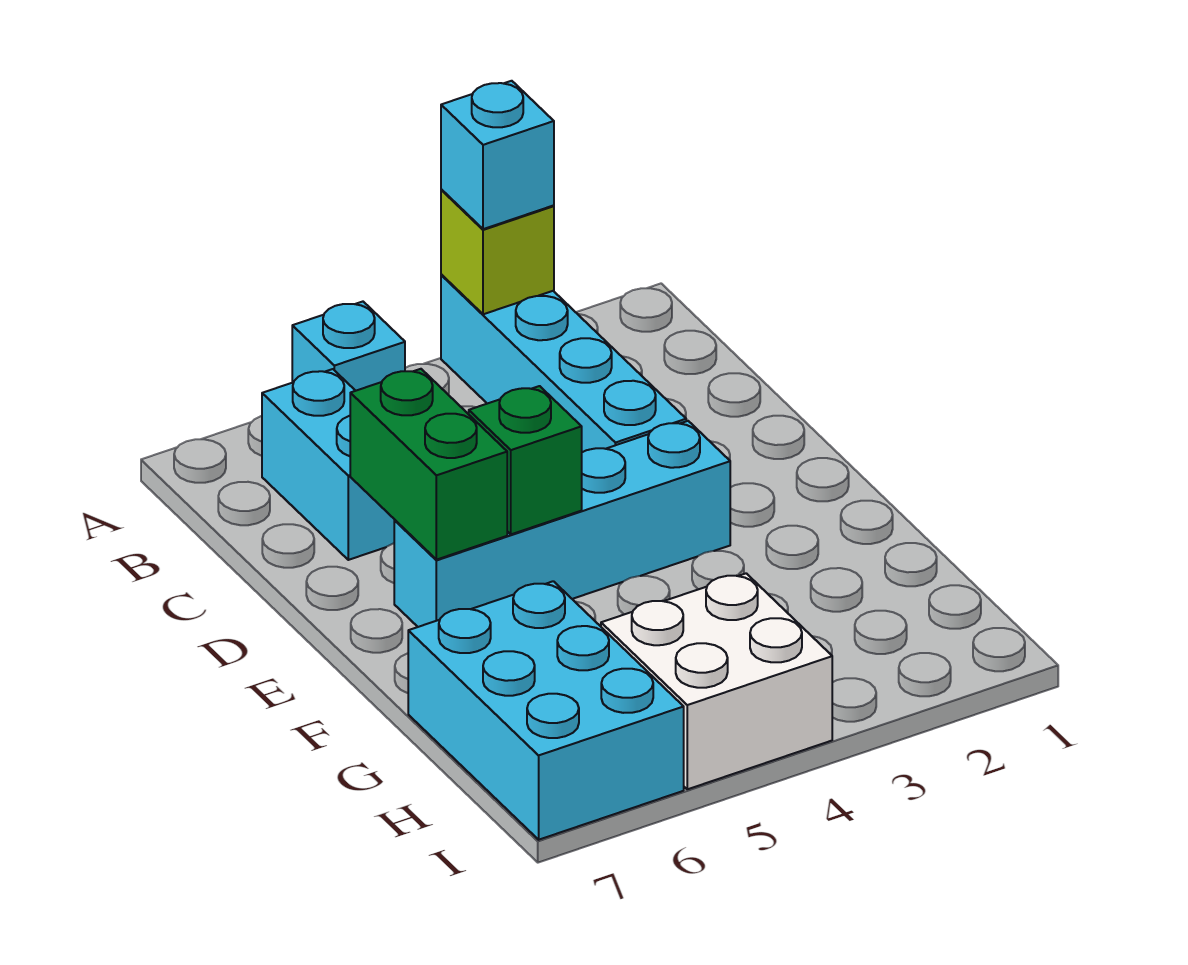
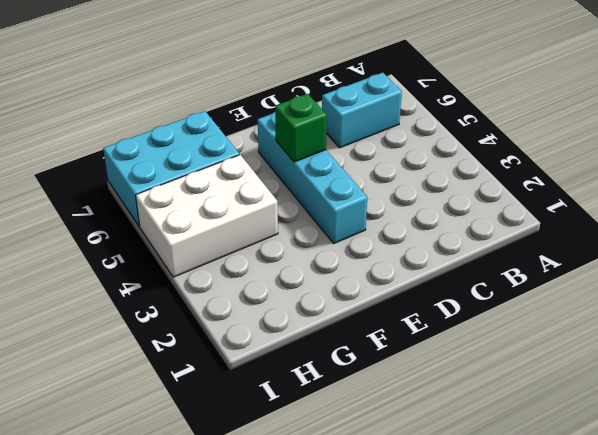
white brick G4:I5 level 1 -> white brick H4:I5 level 1
none -> cyan brick A3:D3 level 1
none -> cyan brick A5 level 1

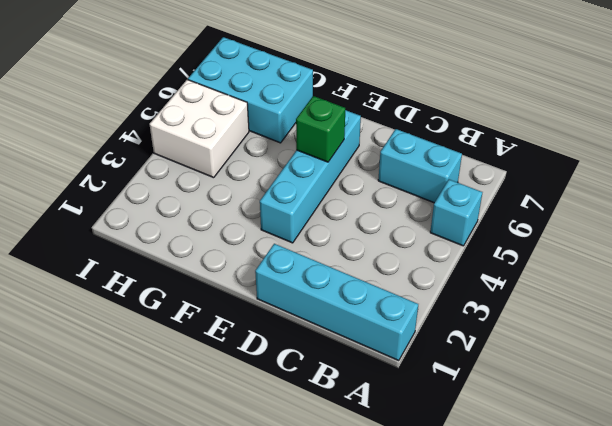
cyan brick A1:D1 level 1 -> cyan brick A3:D3 level 1
none -> lime brick A3 level 2
none -> green brick D6:E6 level 2

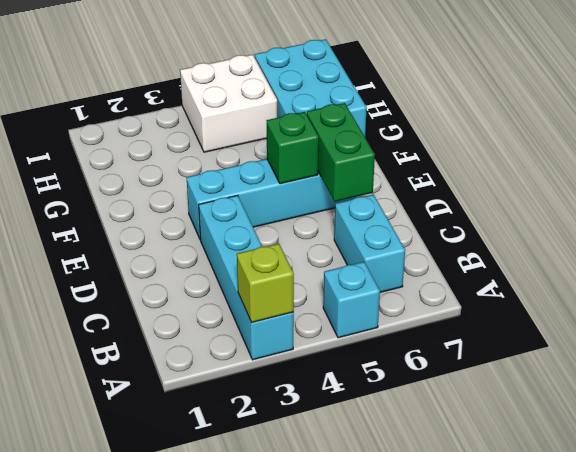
none -> cyan brick A3 level 3

